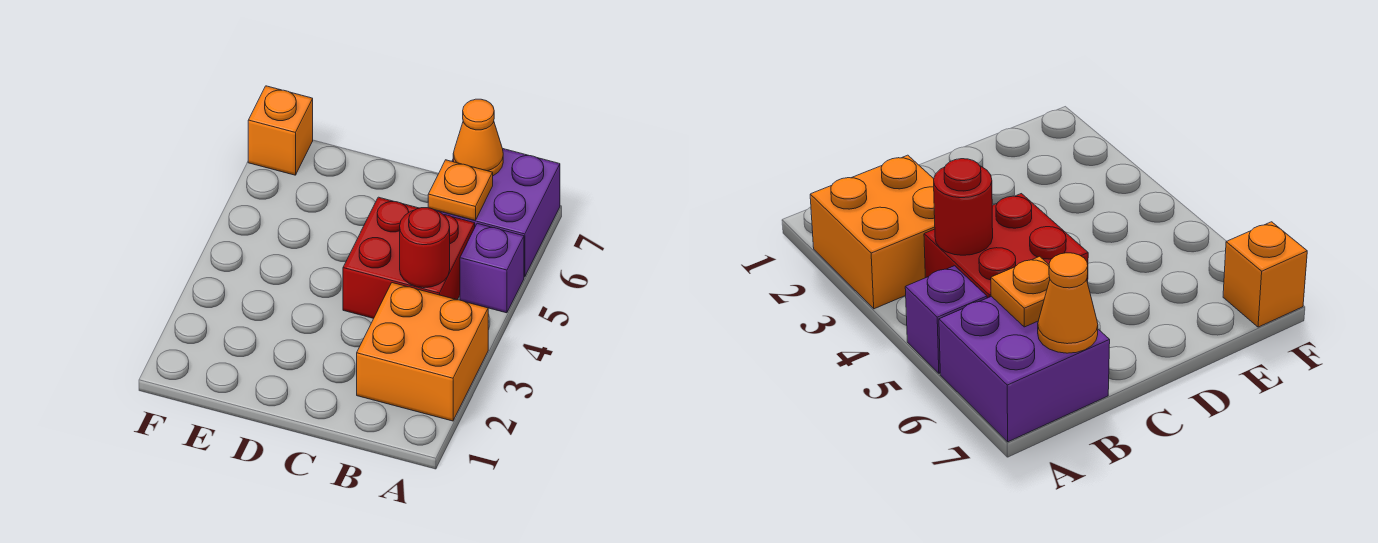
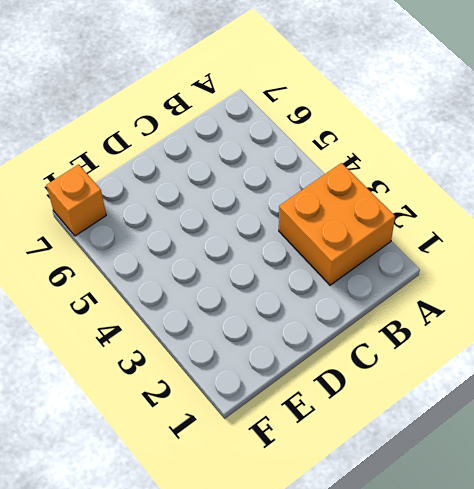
none -> purple brick A5 level 1
none -> purple brick A6:B7 level 1

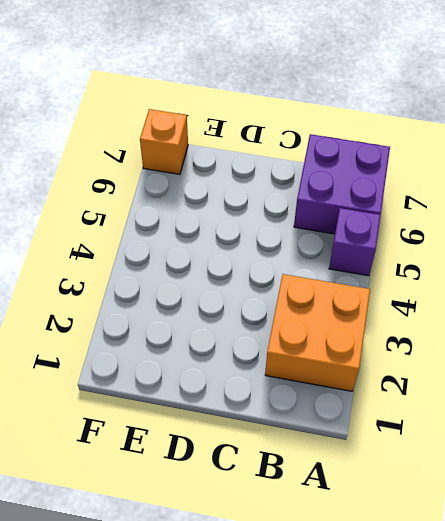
none -> red brick B4:C5 level 1
none -> red round brick B4 level 2

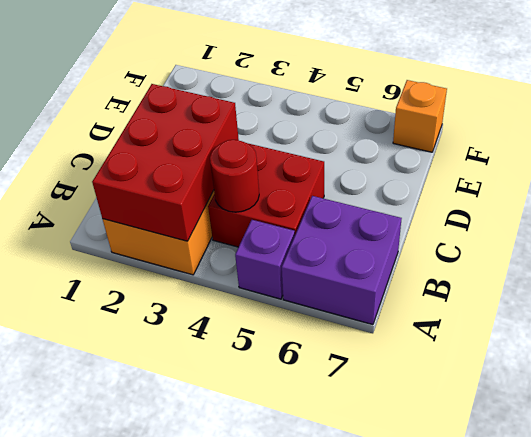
red brick A2:C3 level 2 -> none
none -> orange plate B6 level 2
none -> orange cone B7 level 2

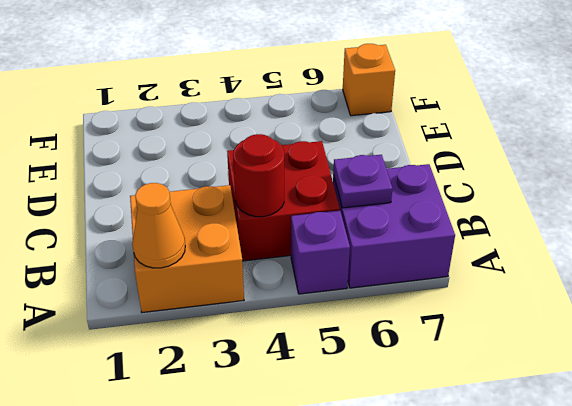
orange cone A2 level 2 -> orange cone B7 level 2
purple plate B6 level 2 -> orange plate B6 level 2

